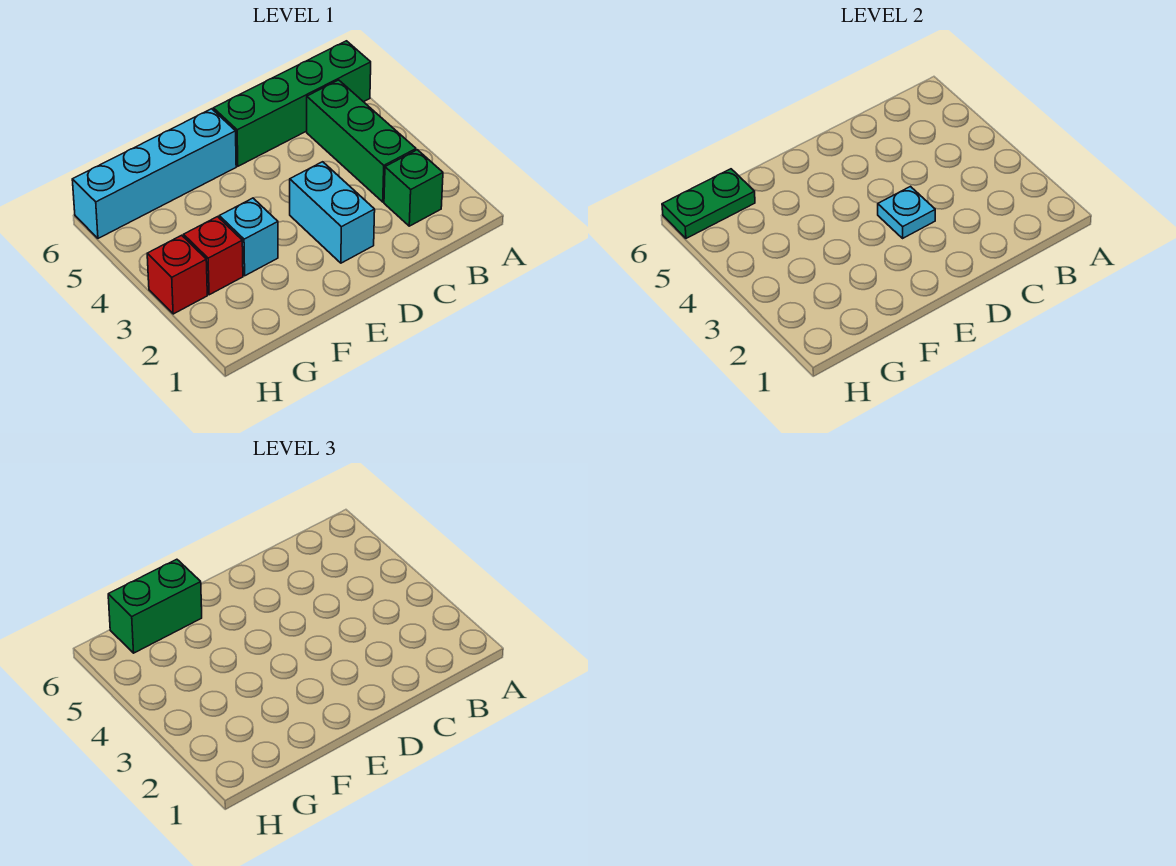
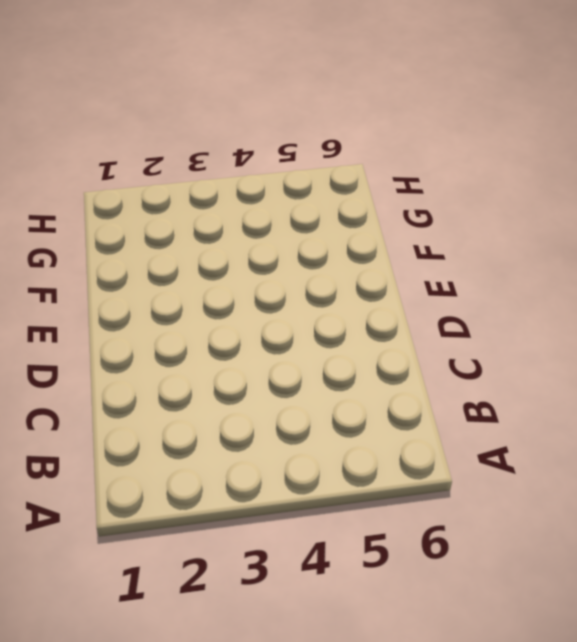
none -> green brick A6:D6 level 1
none -> green brick B2 level 1

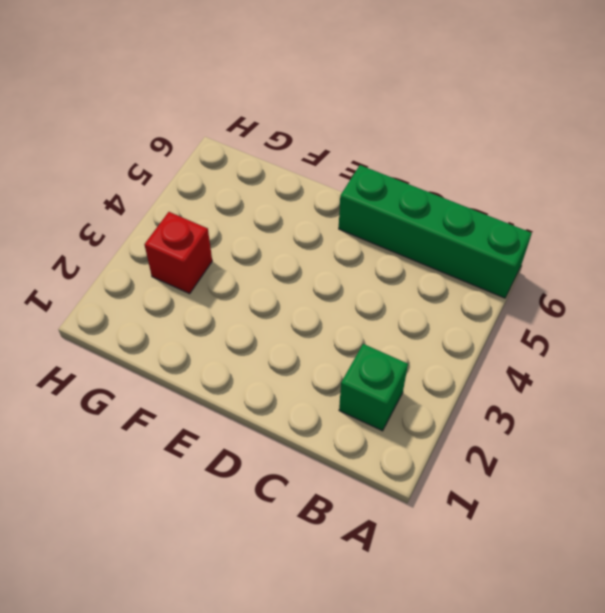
none -> green brick B3:B5 level 1
none -> cyan brick D2:D3 level 1

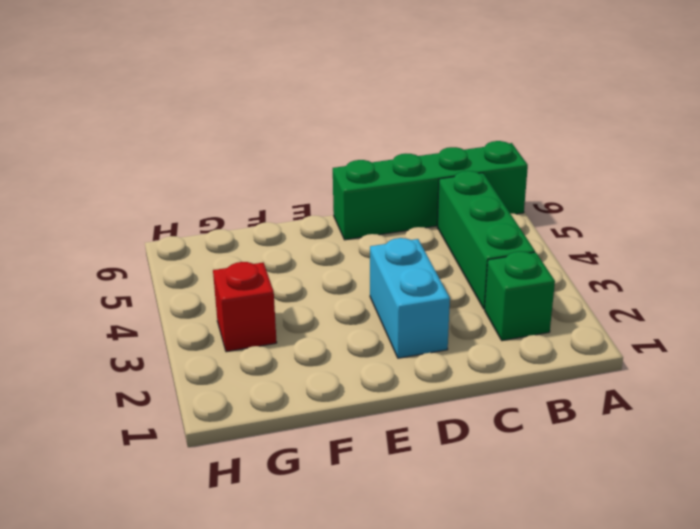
none -> cyan brick E6:H6 level 1
none -> cyan brick F3 level 1

